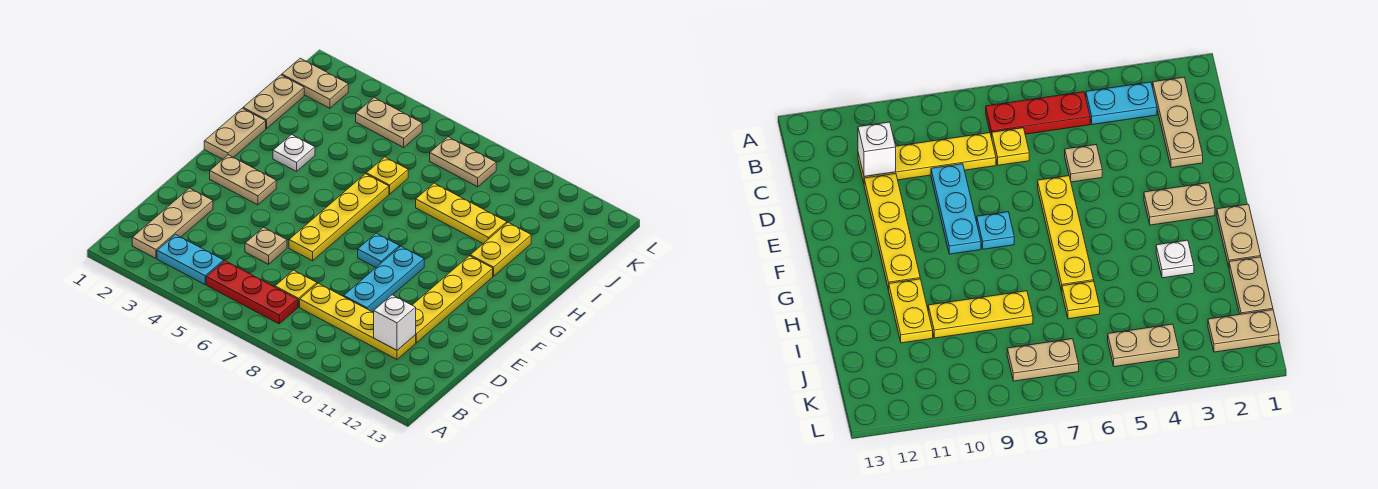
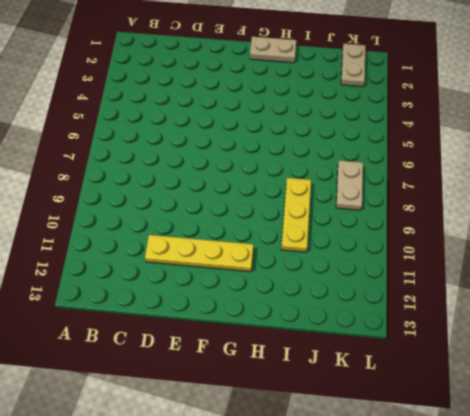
none -> tan plate B2:D2 level 1
none -> cyan plate B3:B4 level 1
none -> red plate B5:B7 level 1

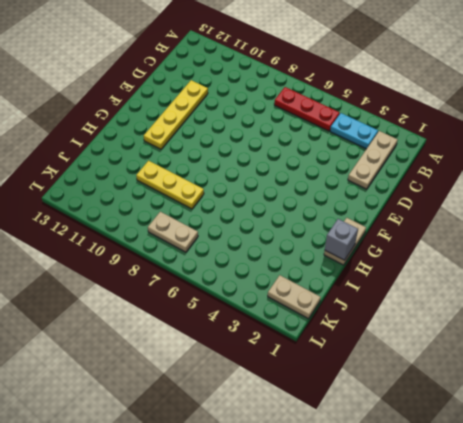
grey brick H1 level 2 -> none
none -> yellow plate C7 level 1
none -> yellow plate C8:C11 level 1
none -> tan plate D5 level 1

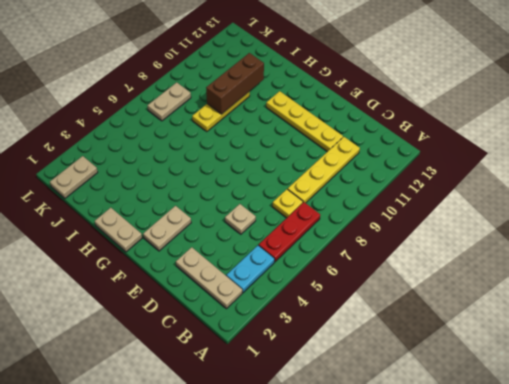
brown brick I9:I11 level 2 -> none
none -> cyan plate D9:F9 level 1
none -> yellow plate E6:H6 level 1
none -> cyan plate F8 level 1

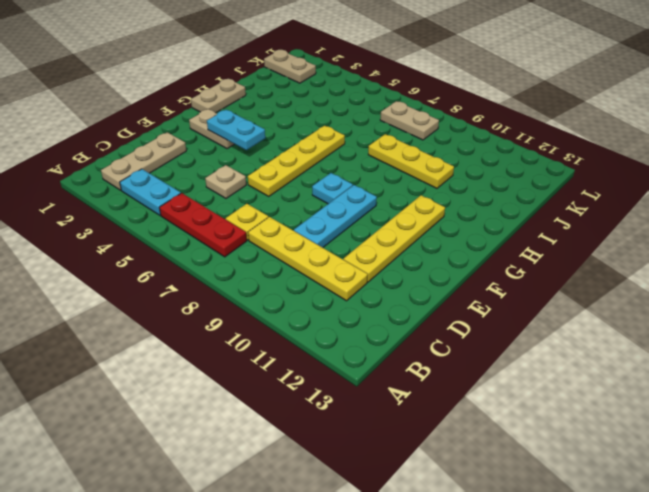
cyan plate F3:F4 level 2 -> none
none -> white plate H3 level 1
none -> yellow plate H11:I11 level 1
none -> tan plate I1:J1 level 1

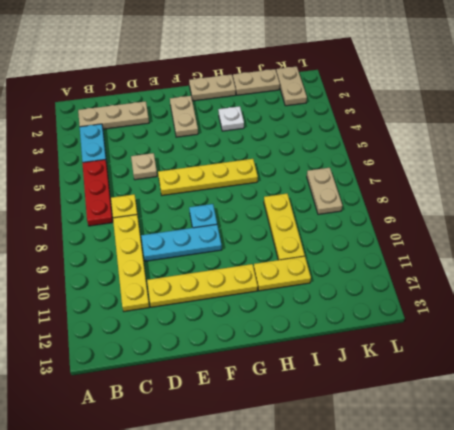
none -> yellow plate I6 level 1
none -> tan plate K4:K5 level 1
none -> white brick C11 level 2

